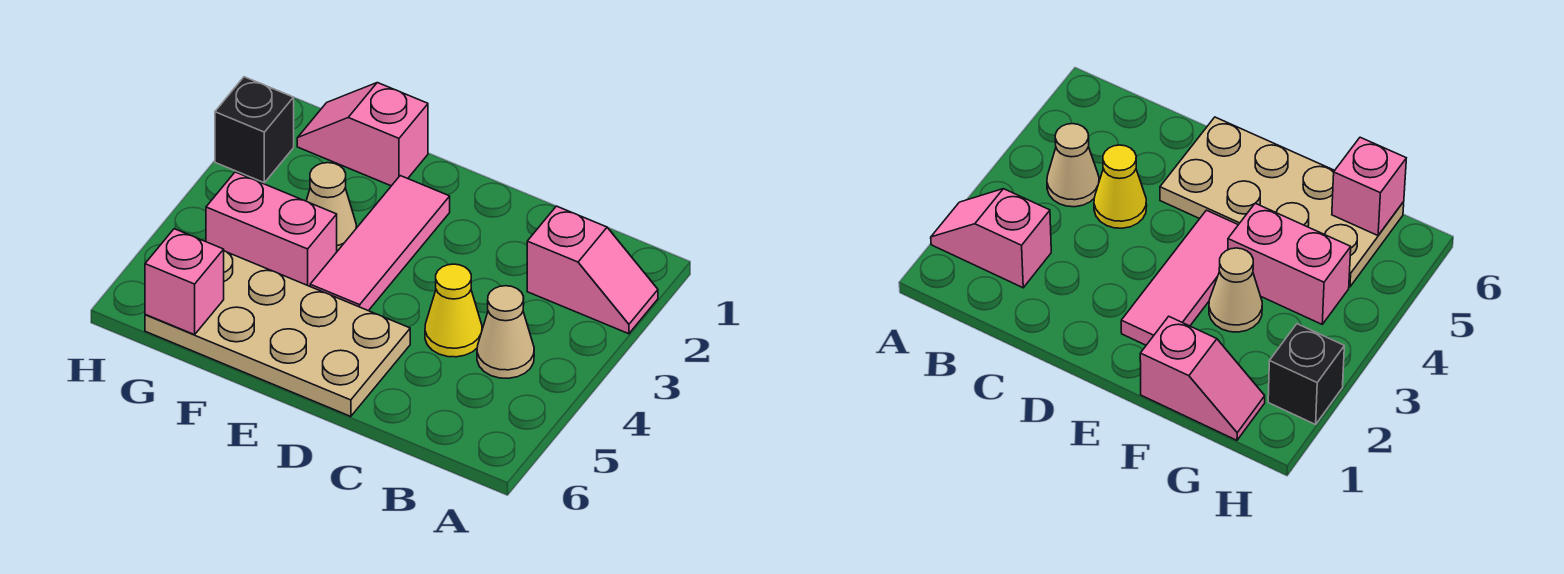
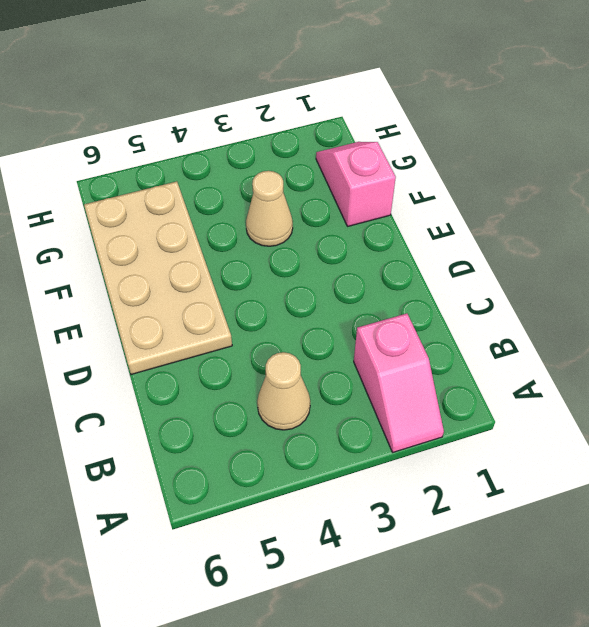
none -> yellow cone C4 level 1
none -> pink tile E2:E4 level 1

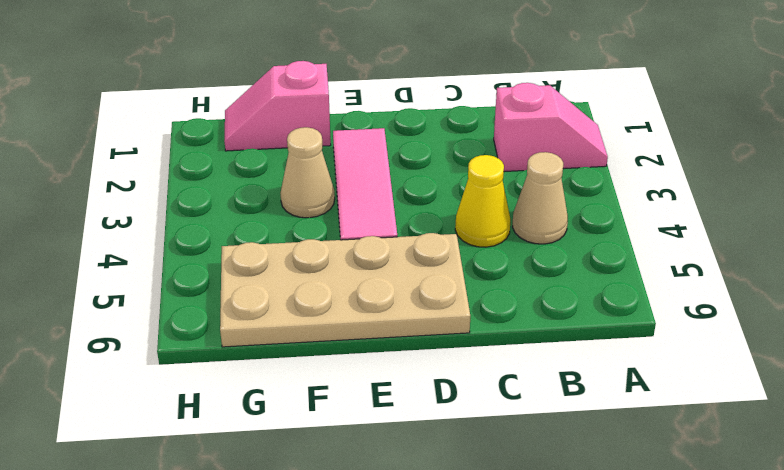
none -> pink brick F4:G4 level 1
none -> black brick H2 level 1

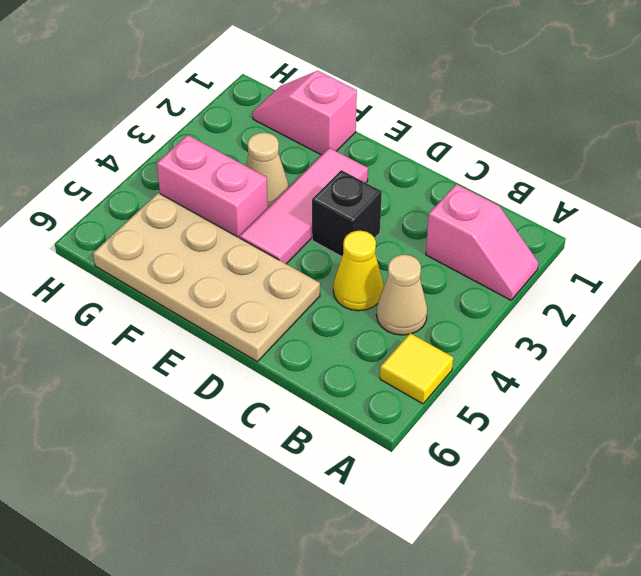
yellow tile A5 level 1 -> none
black brick D3 level 1 -> black brick H2 level 1
none -> pink brick G6 level 2

